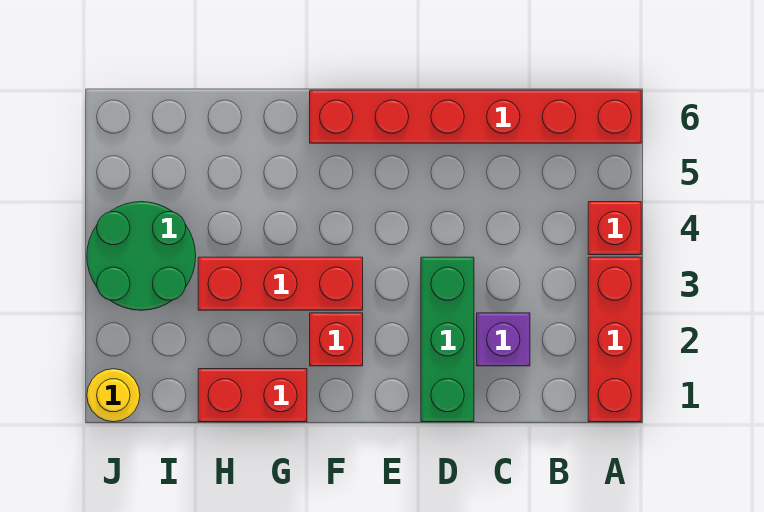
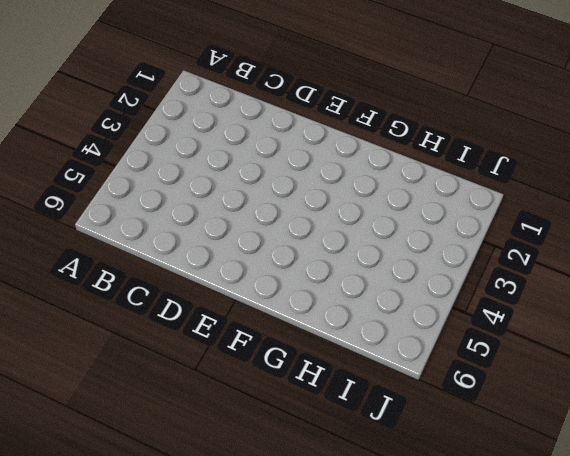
none -> red brick A1:A3 level 1
none -> red brick A4 level 1

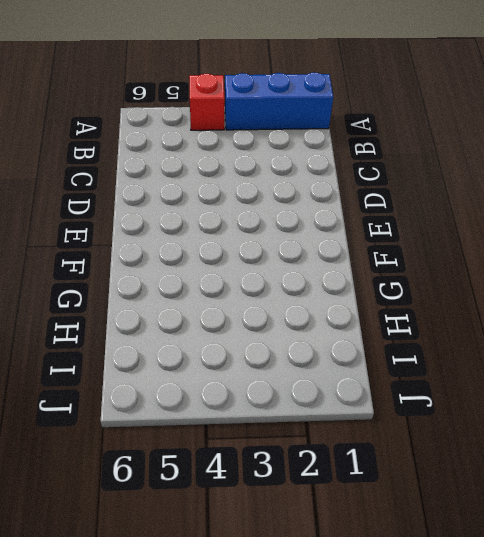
blue brick A1:A3 level 1 -> red brick A1:A3 level 1
none -> red brick A6:F6 level 1
none -> purple brick C2 level 1

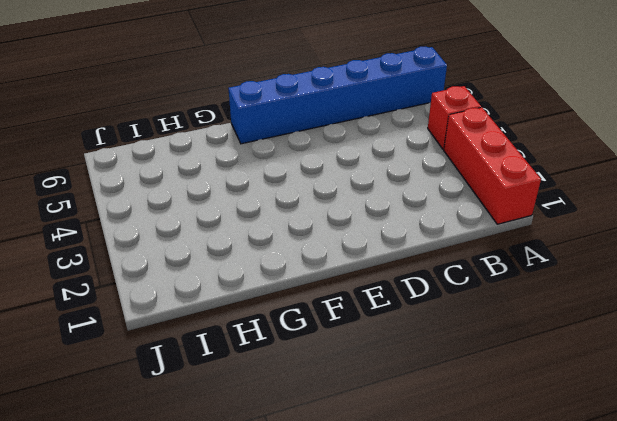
blue brick A6:F6 level 1 -> red brick A6:F6 level 1
none -> purple brick C2 level 1
none -> green brick D1:D3 level 1

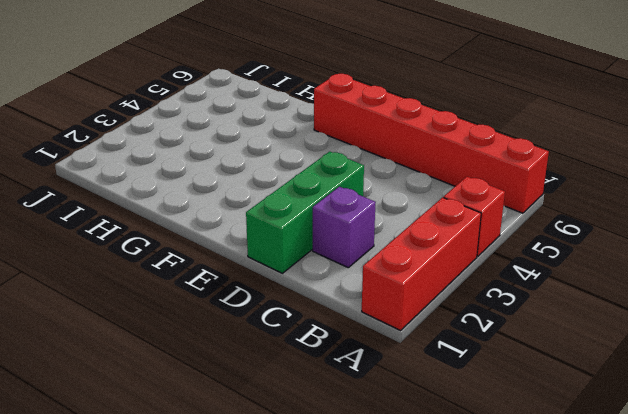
none -> red brick F2 level 1
none -> red brick F3:H3 level 1

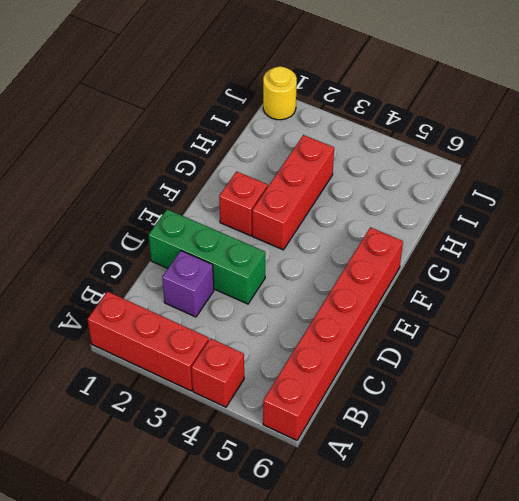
none -> red brick G1:H1 level 1
none -> green round brick I3:J4 level 1

